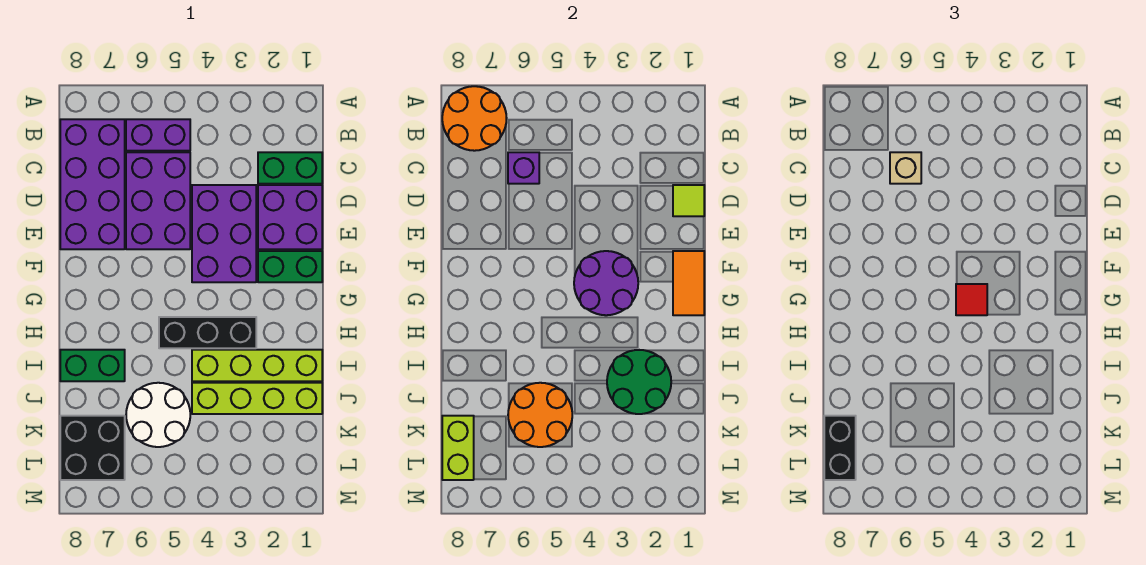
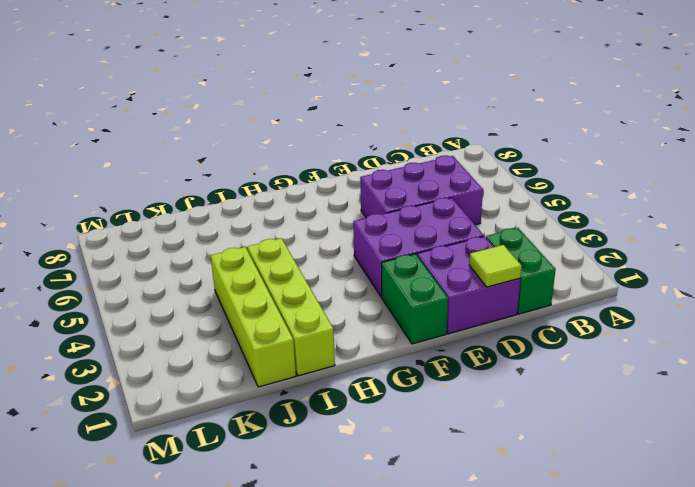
none -> purple brick B5:B6 level 1
none -> purple brick B7:E8 level 1
none -> black brick H3:H5 level 1

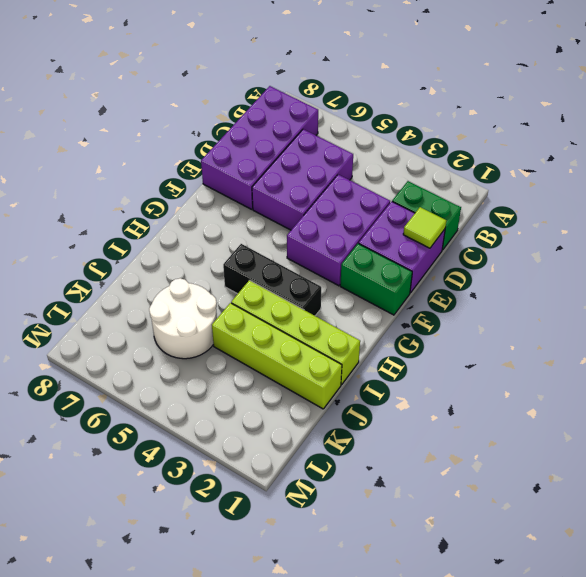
none -> purple brick B5:B6 level 1
none -> green brick I7:I8 level 1
none -> black brick K7:L8 level 1

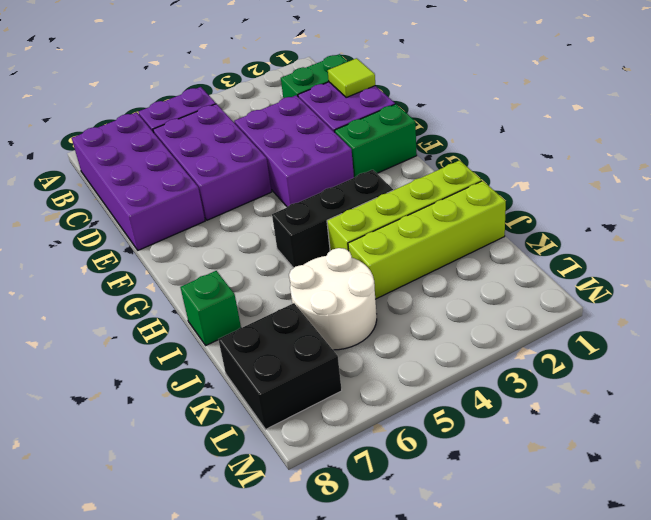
green brick I8 level 1 -> green brick I7:I8 level 1
none -> orange round brick A7:B8 level 2
none -> purple brick C6 level 2
none -> orange tile F1:G1 level 2

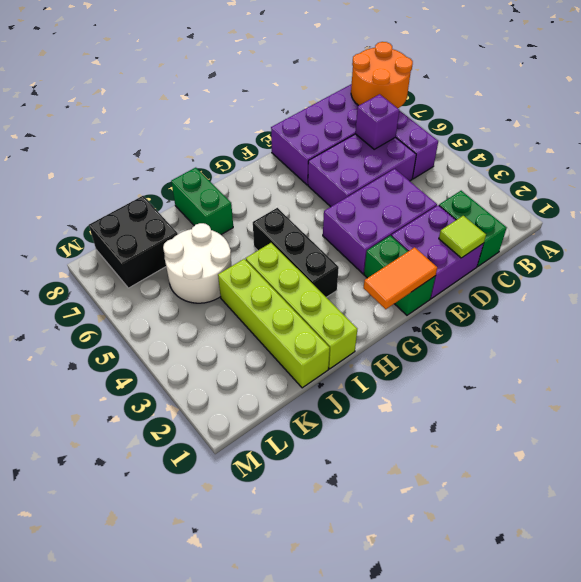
none -> purple round brick F3:G4 level 2
none -> green round brick I2:J3 level 2
none -> orange round brick J5:K6 level 2

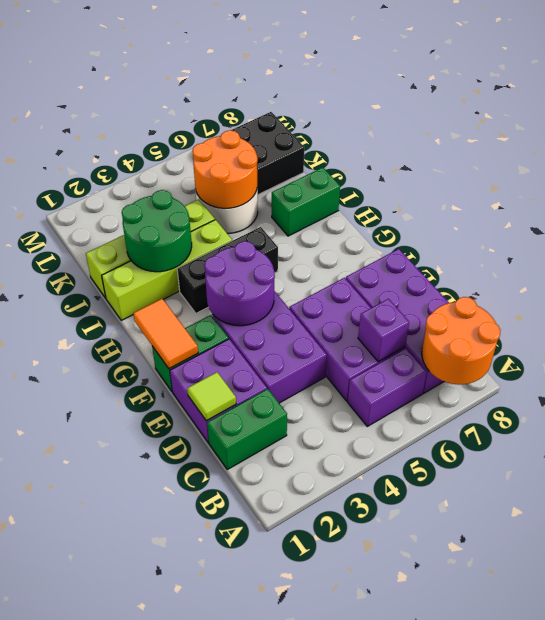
none -> lime brick K8:L8 level 2
none -> tan brick C6 level 3
none -> red tile G4 level 3

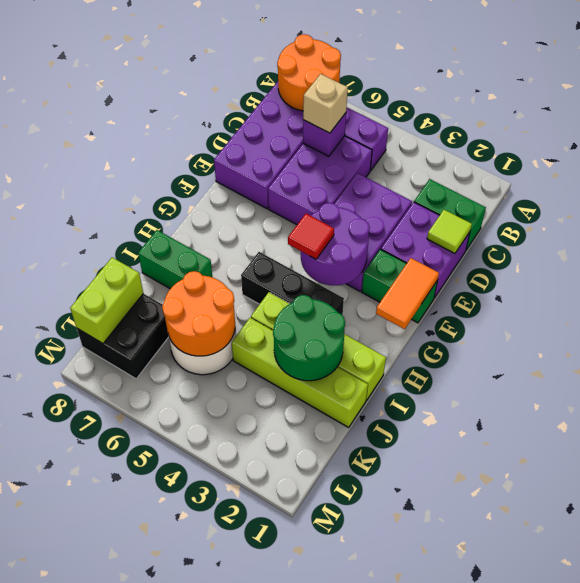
none -> black brick K8:L8 level 3

